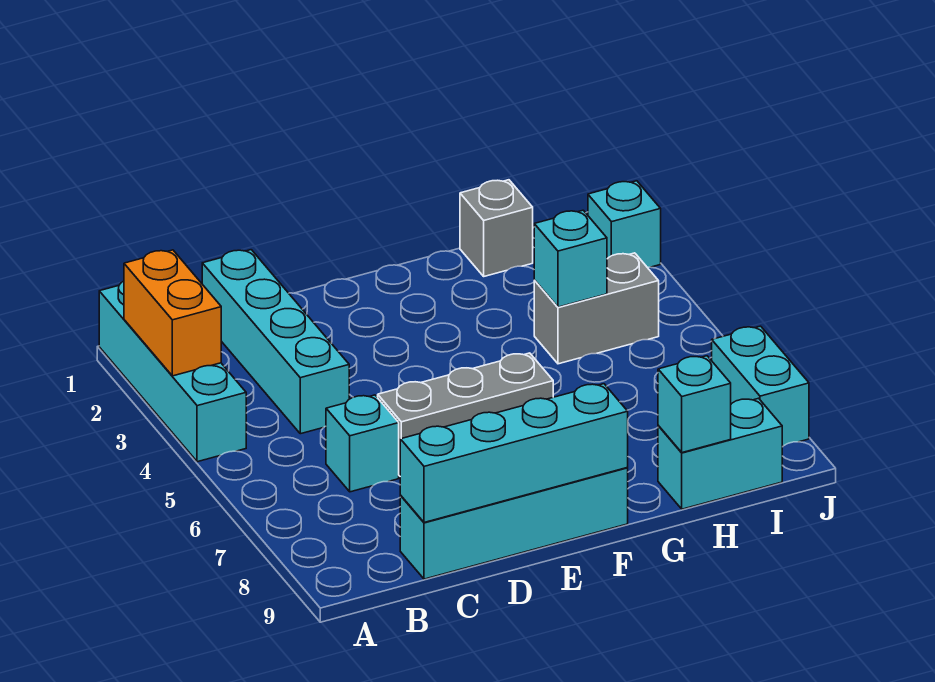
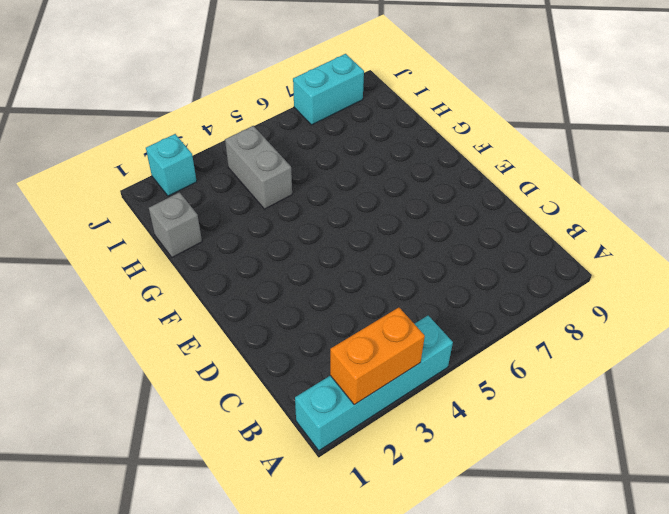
none -> cyan brick C1:C4 level 1
none -> cyan brick C6 level 1
none -> cyan brick C9:F9 level 1

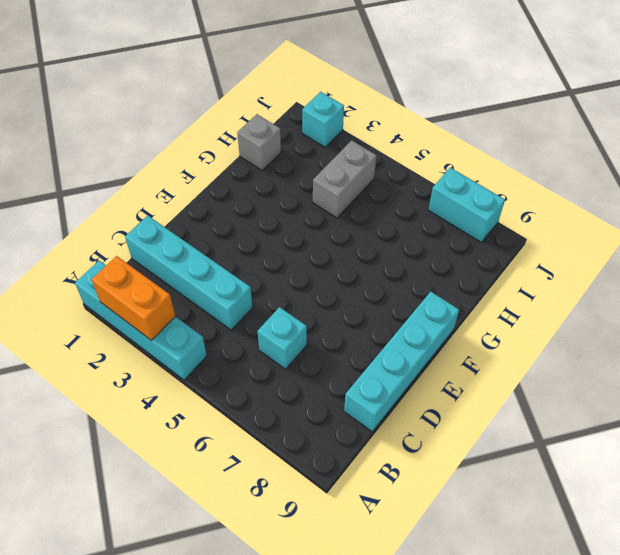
none -> grey brick D6:F6 level 1
none -> cyan brick H9:I9 level 1
none -> cyan brick C9:F9 level 2

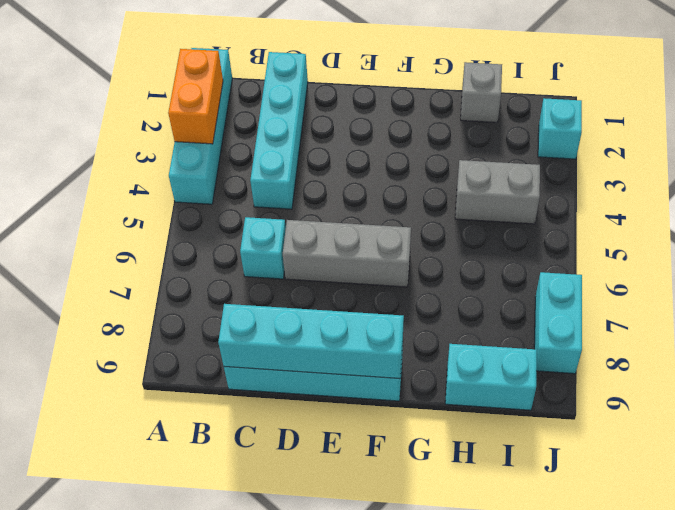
none -> cyan brick H4 level 2
none -> cyan brick H9 level 2

